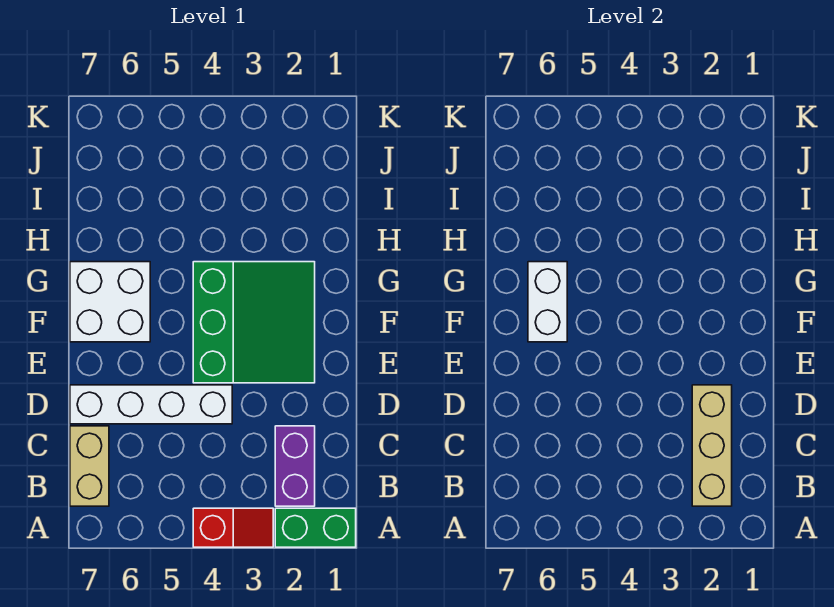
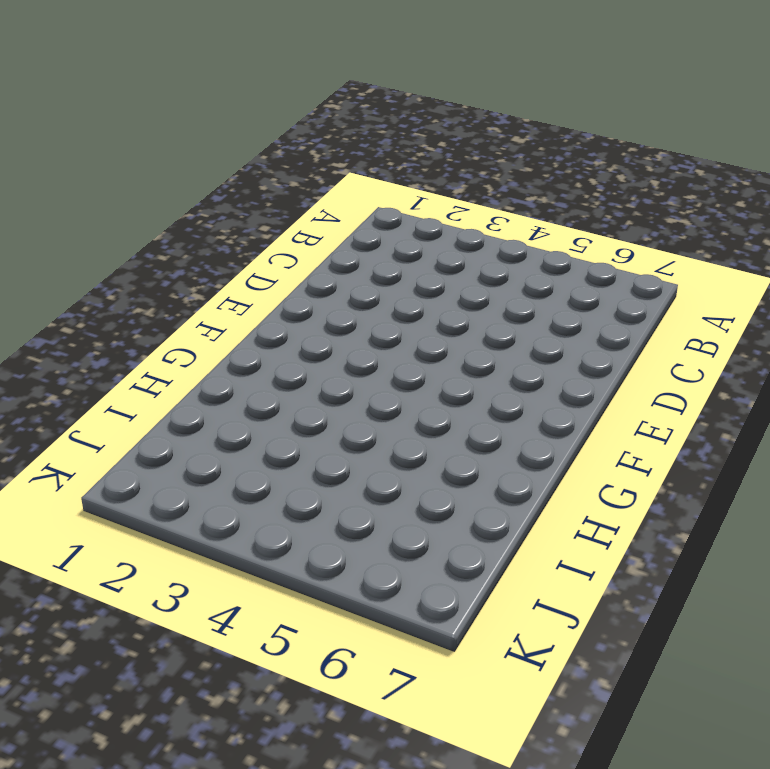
none -> green brick A1:A2 level 1
none -> red slope A3:A4 level 1 top 4

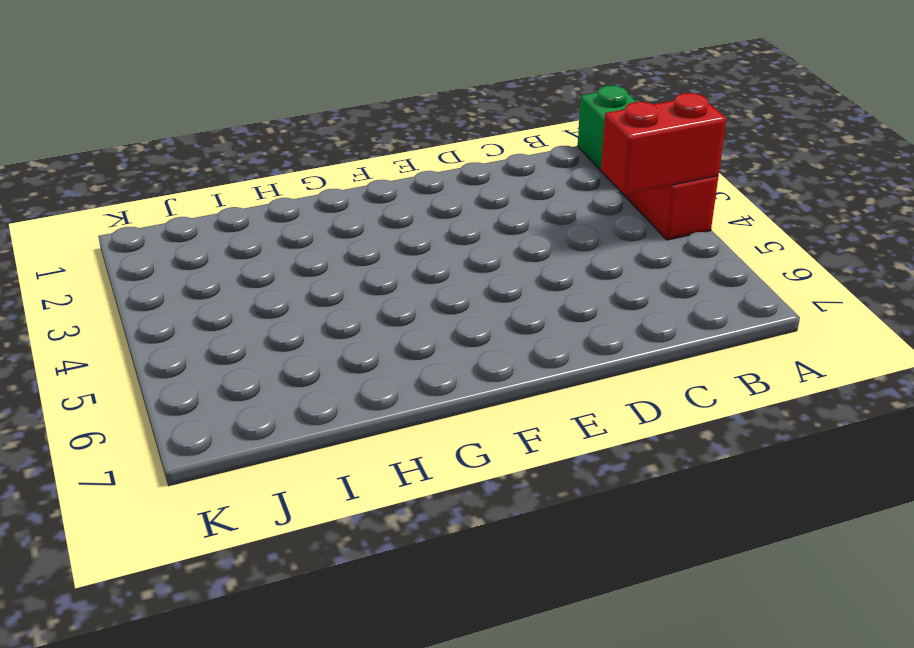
red brick A4:B4 level 2 -> none
none -> purple brick B2:C2 level 1
none -> tan brick B7:C7 level 1

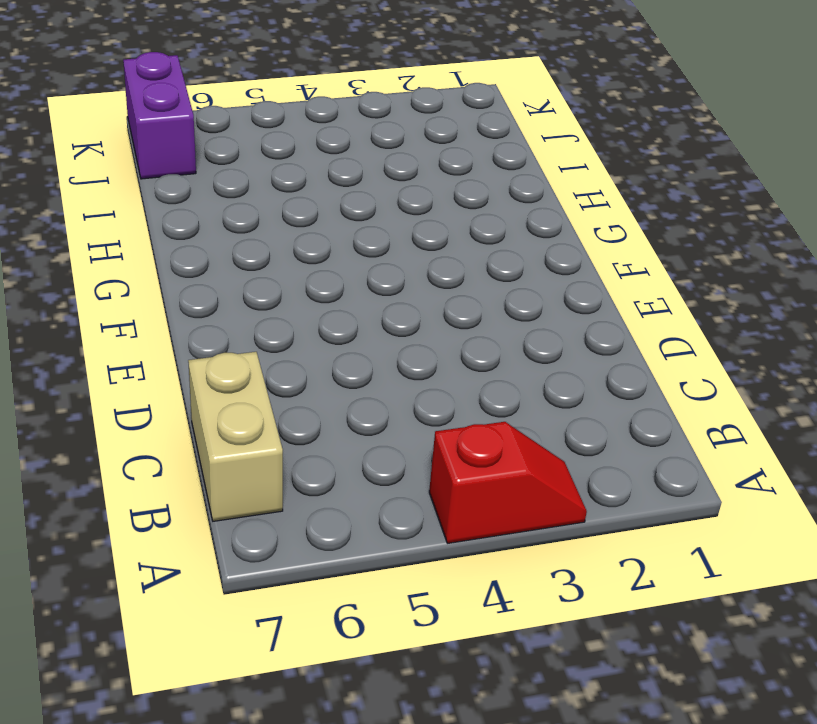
purple brick J7:K7 level 1 -> purple brick B2:C2 level 1
none -> green brick A1:A2 level 1
none -> white brick D4:D7 level 1

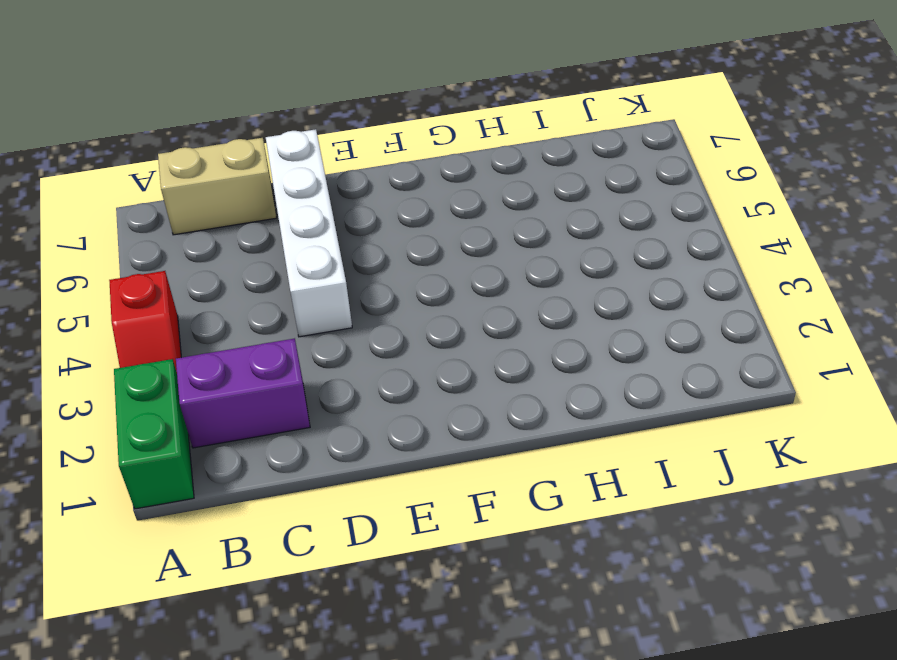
none -> green slope E2:G4 level 1 top 4
none -> white brick F6:G7 level 1

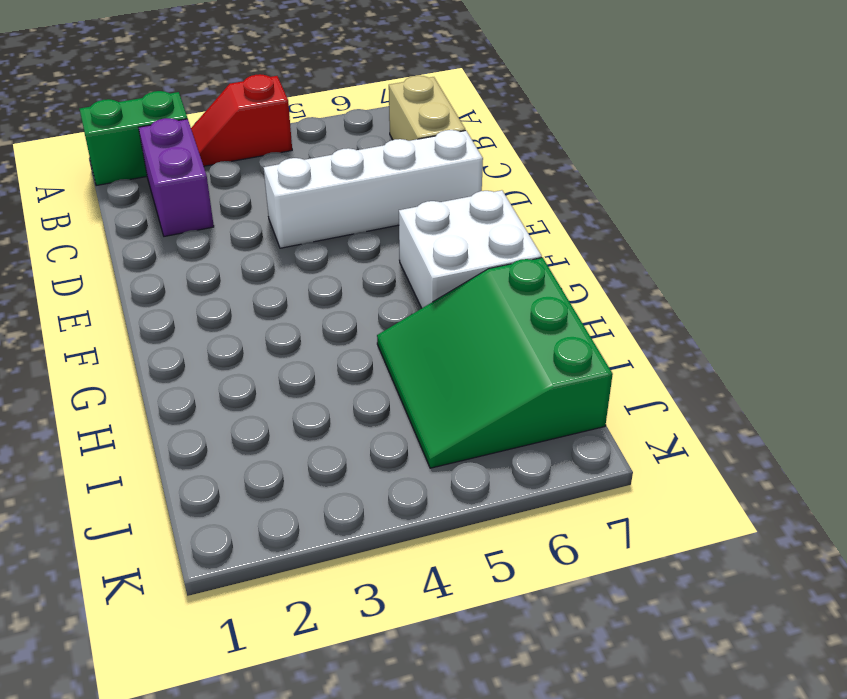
green slope H5:J7 level 1 top 7 -> green slope E2:G4 level 1 top 4
none -> tan brick B2:D2 level 2
none -> white brick F6:G6 level 2

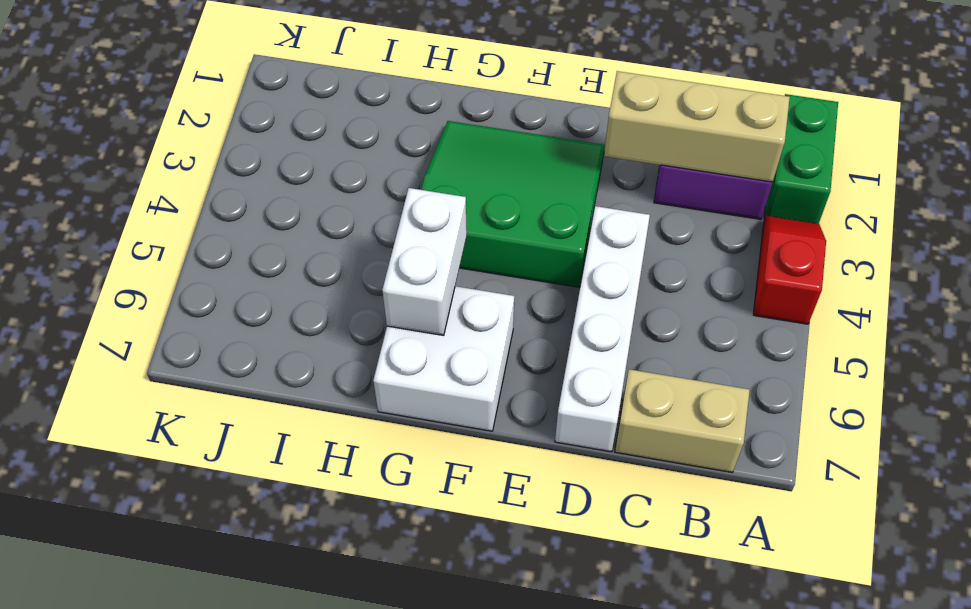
white brick G5:G6 level 2 -> white brick F6:G6 level 2

